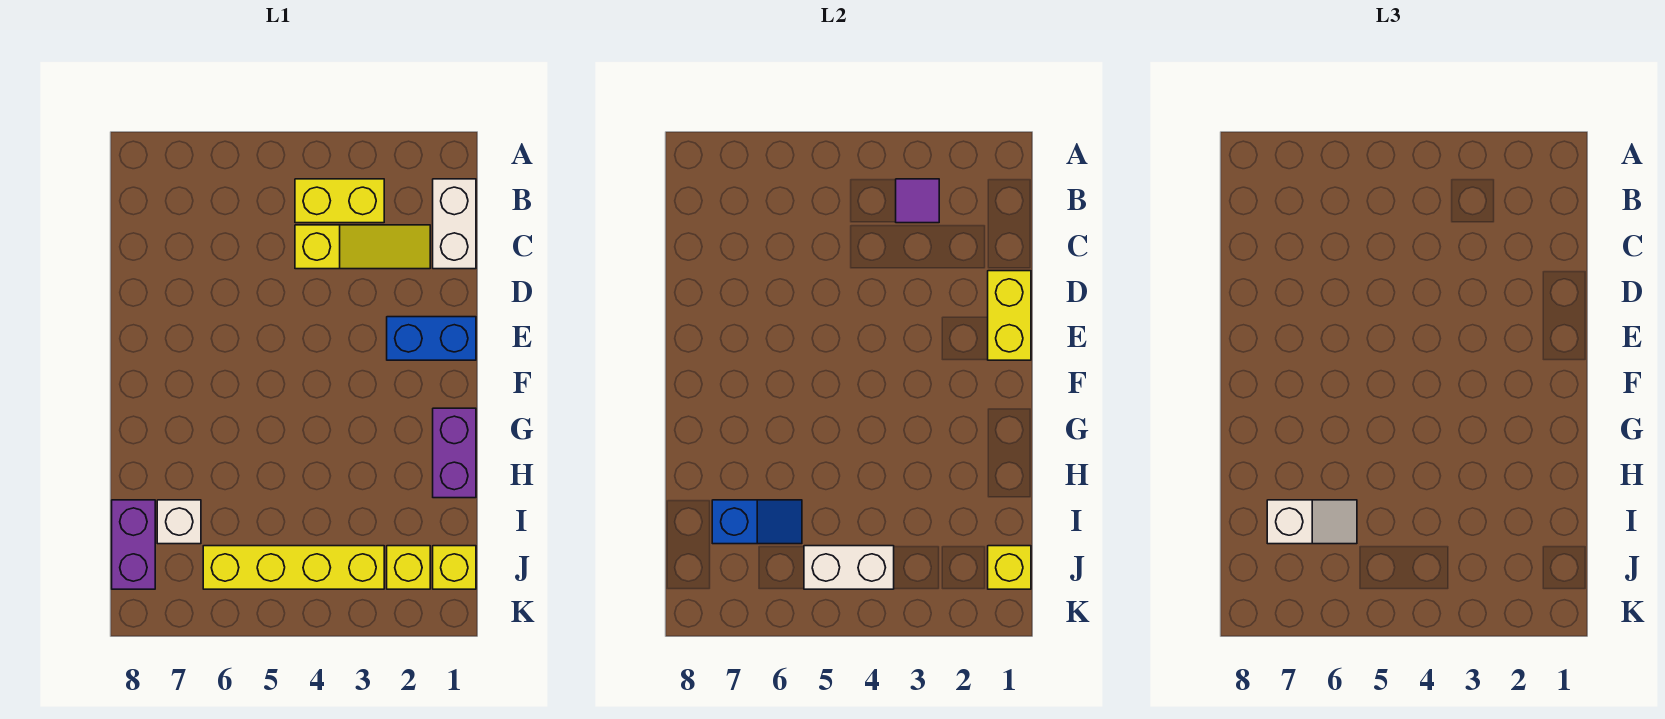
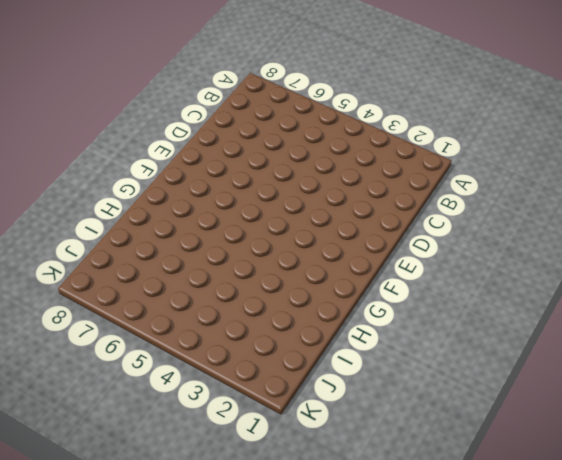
none -> white brick B1:C1 level 1
none -> yellow brick B3:B4 level 1
none -> yellow slope C2:C4 level 1 top 4

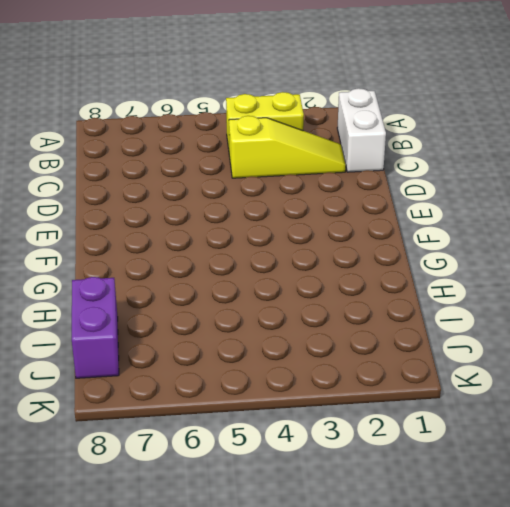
none -> blue brick E1:E2 level 1
none -> purple brick G1:H1 level 1
none -> white brick I7 level 1

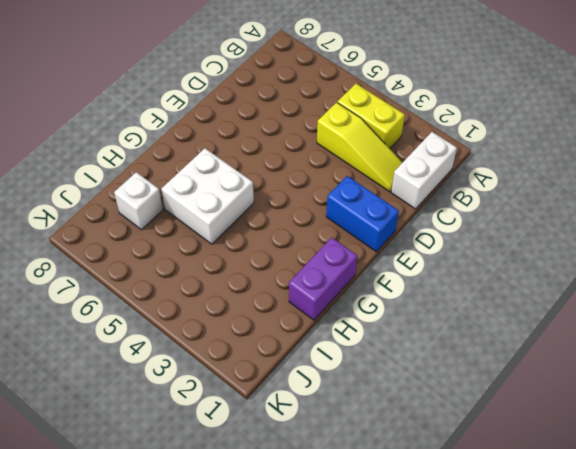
white brick G5:H6 level 1 -> none
none -> purple brick I8:J8 level 1
none -> yellow brick J1 level 1
none -> yellow brick J2 level 1

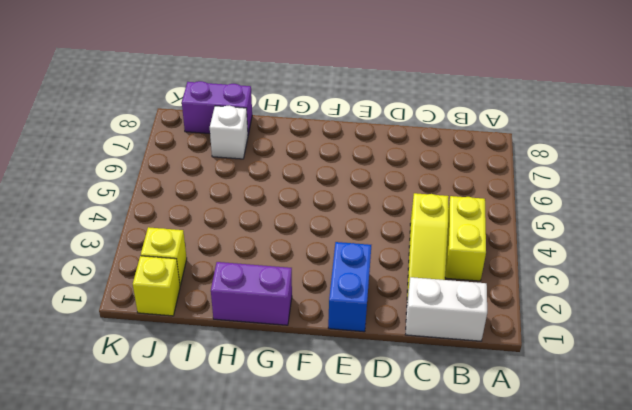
none -> yellow brick J3:J6 level 1
none -> purple tile B3 level 2
none -> yellow brick D1:E1 level 2

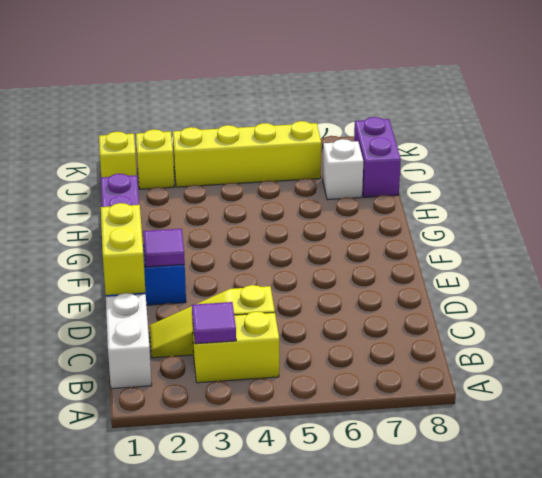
purple tile E2 level 2 -> none
none -> blue slope I6:I7 level 2 top 7
none -> yellow brick J1 level 2
none -> white brick J4:J5 level 2

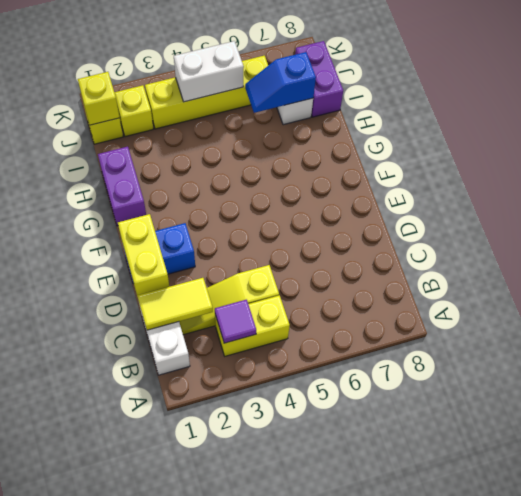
yellow tile C1:C2 level 2 -> none
none -> white slope I6:I7 level 3 top 7

